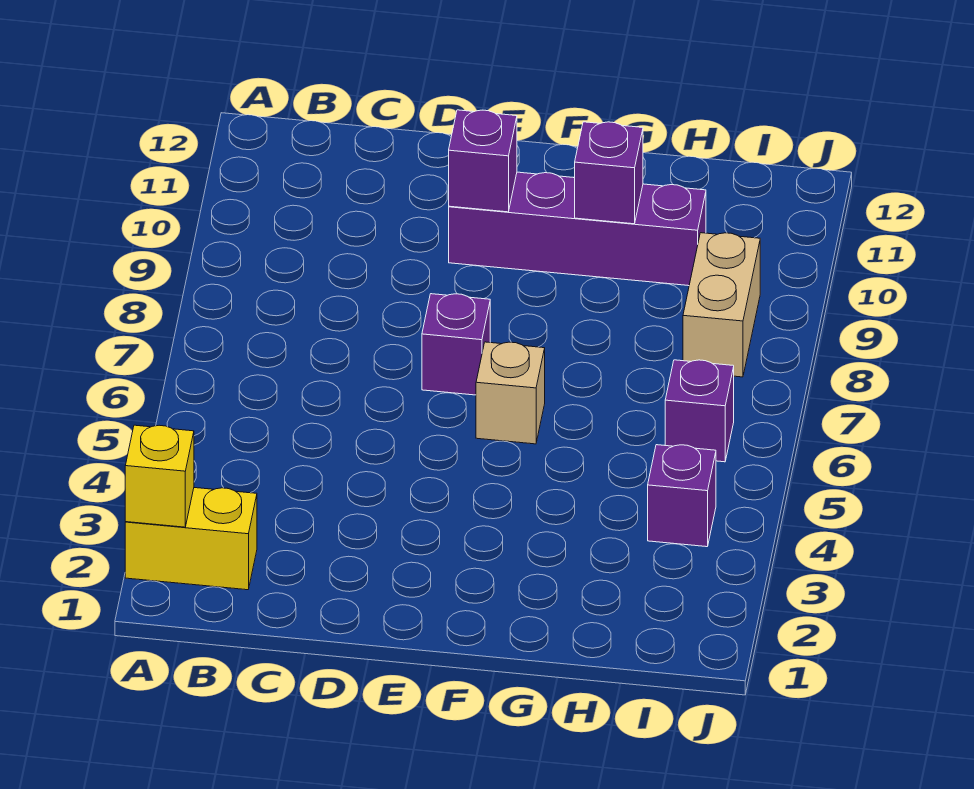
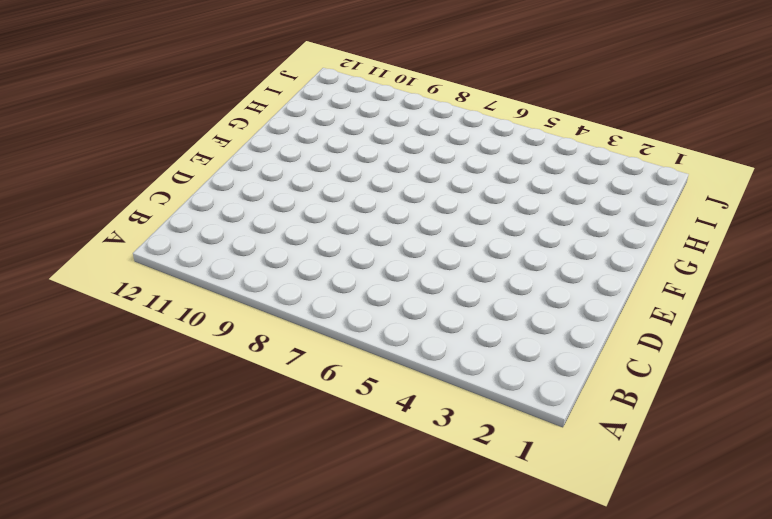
none -> yellow brick A2:B2 level 1
none -> purple brick E7 level 1

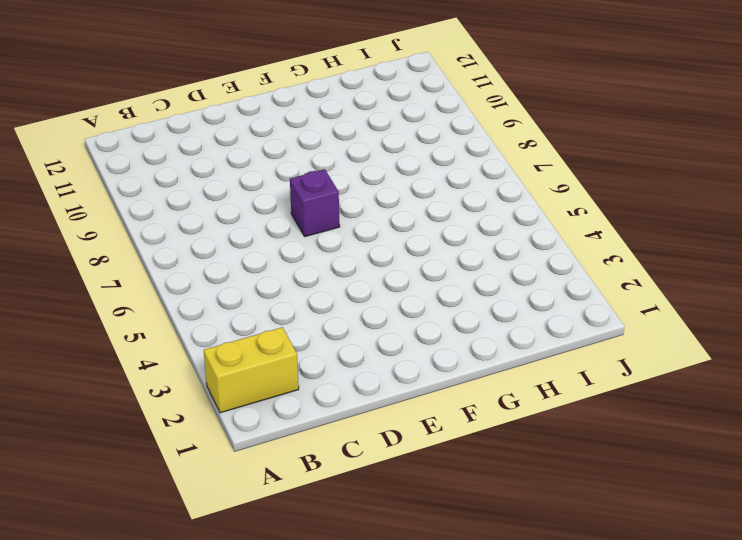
none -> purple brick E10:H10 level 1
none -> tan brick F6 level 1

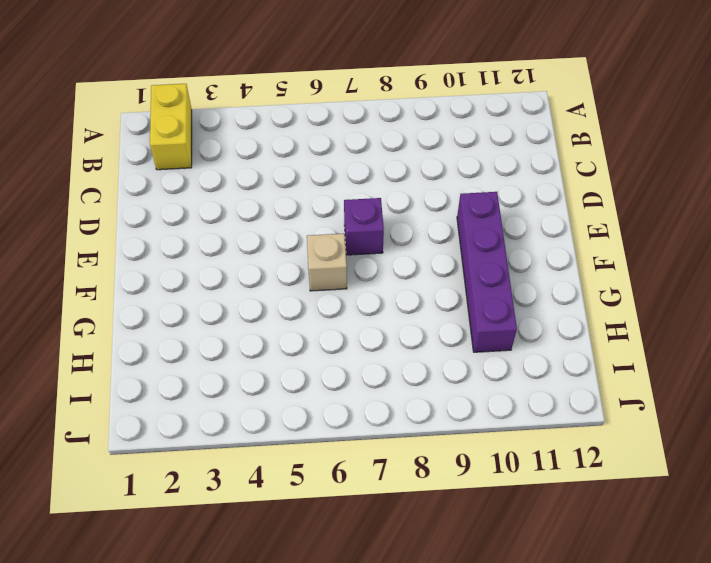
none -> purple brick I4 level 1
none -> purple brick I6 level 1

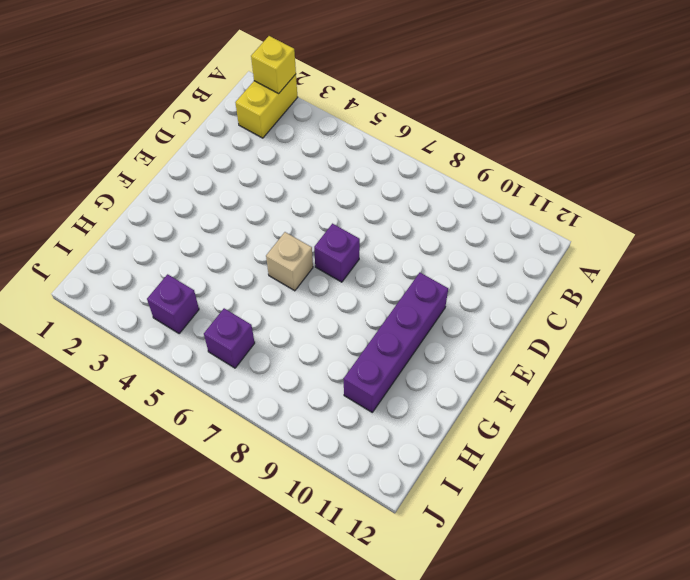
none -> tan brick I8:I9 level 1
none -> purple brick E10 level 2

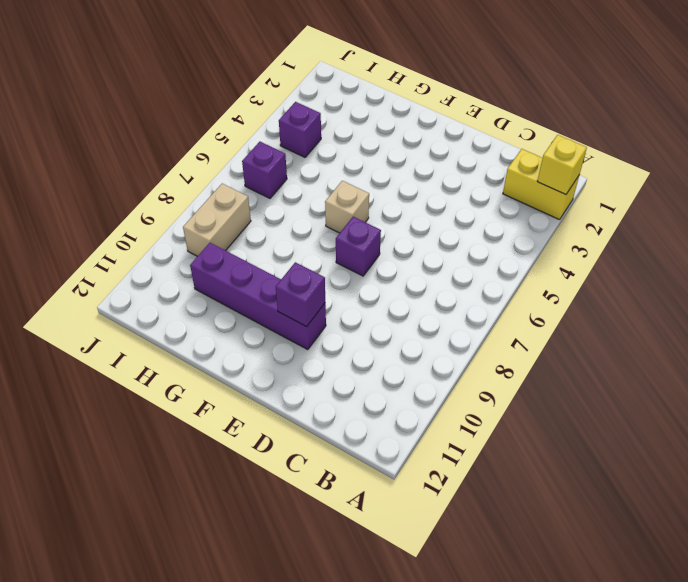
none -> purple brick G10 level 2

